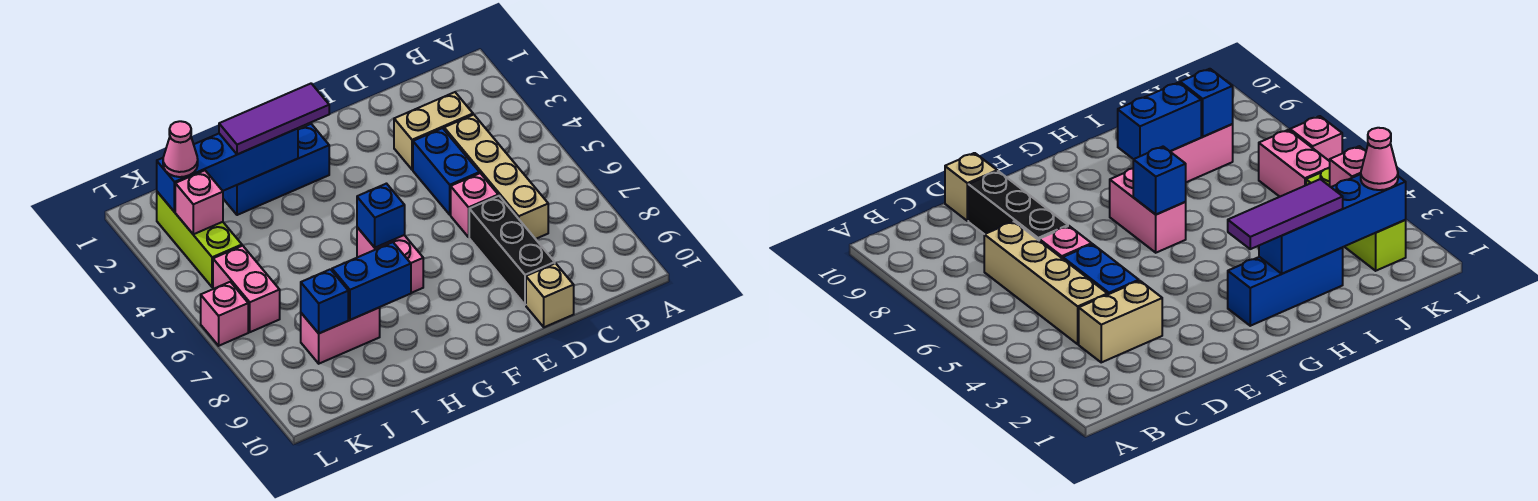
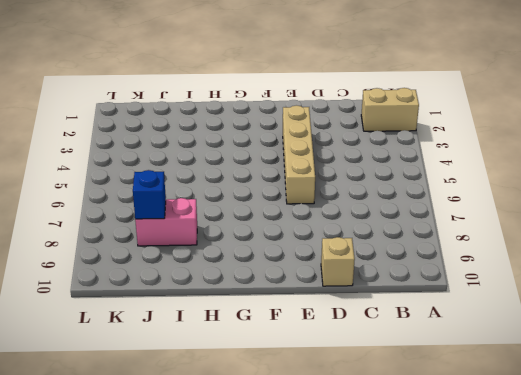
tan brick A2:B2 level 1 -> tan brick C3:D3 level 1
tan brick E3:E6 level 1 -> tan brick C4:C7 level 1
none -> blue brick D4:D5 level 1
none -> pink brick D6 level 1
none -> black brick D7:D9 level 1

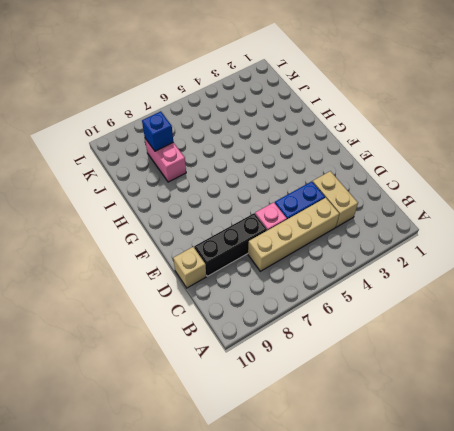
none -> blue brick G2:I2 level 1
none -> pink brick G6:G7 level 1
none -> lime brick K2:K4 level 1

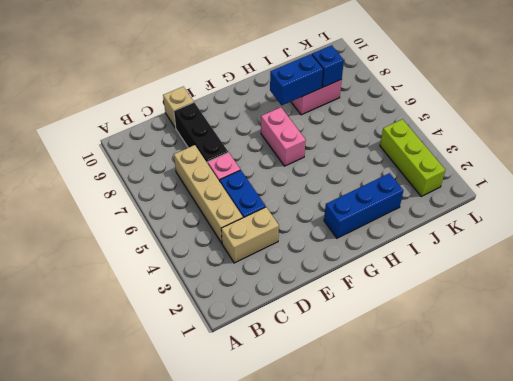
none -> pink brick K5:K6 level 1
none -> pink brick L6 level 1
none -> blue brick G6 level 2

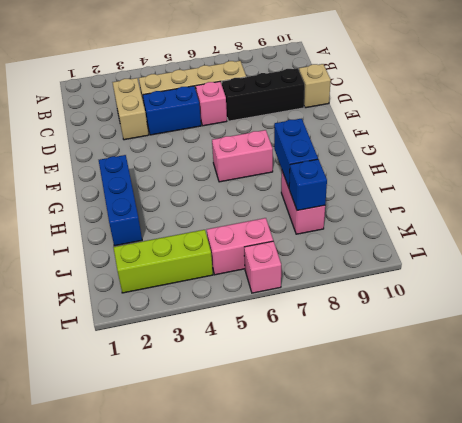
none -> blue brick G6 level 2
none -> blue brick H2:K2 level 2
none -> pink brick K3 level 2

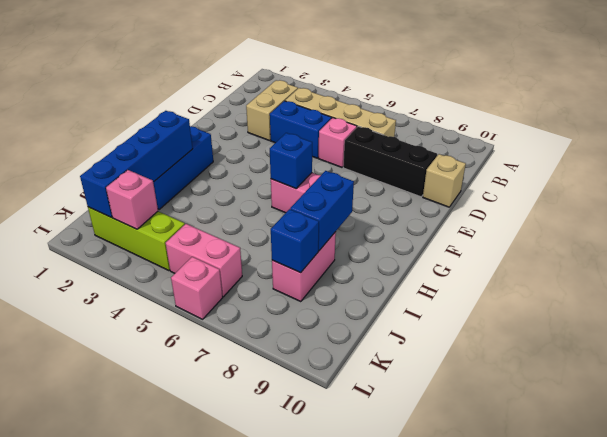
none -> purple tile G2:I2 level 3
none -> pink cone K2 level 3

